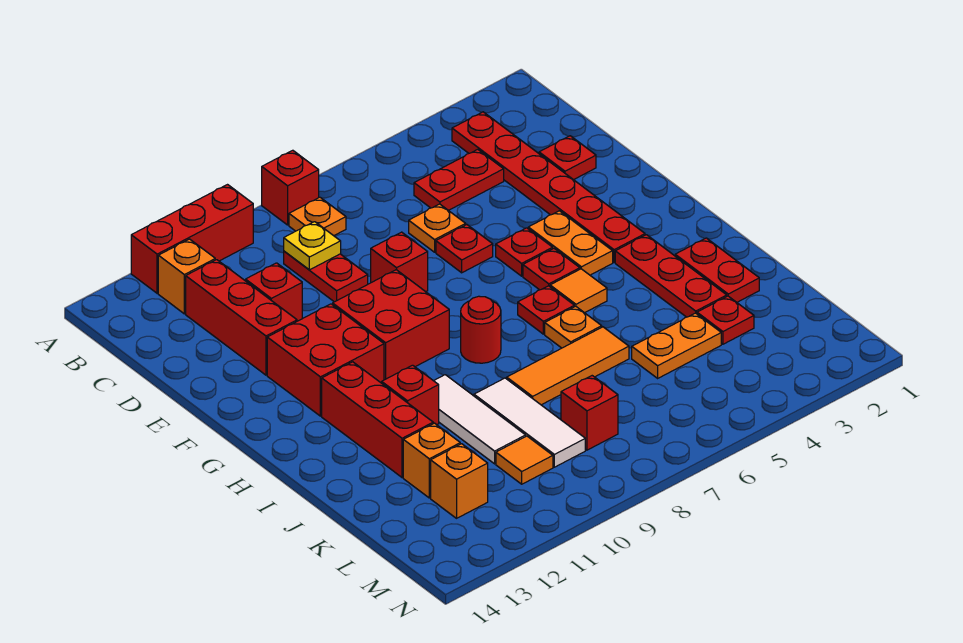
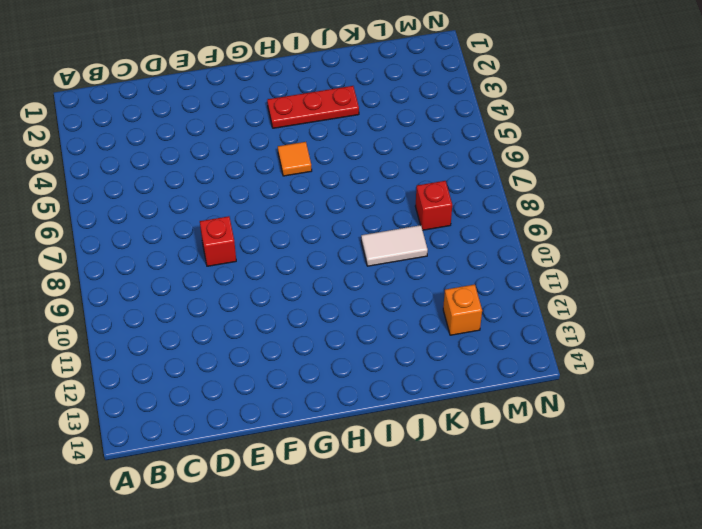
white tile J9:K9 level 1 -> white tile J9:L9 level 1
none -> red brick A8 level 1
none -> red brick A10:A12 level 1
none -> red plate B3:G3 level 1
none -> orange plate B8 level 1

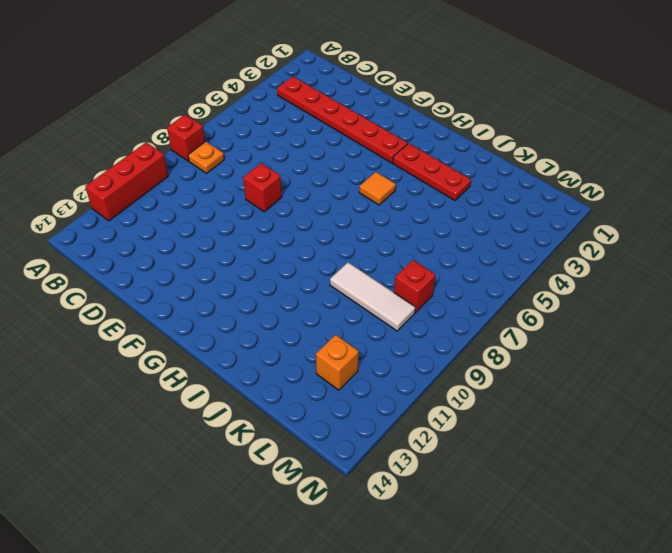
none -> orange brick B12 level 1
none -> red plate C4:C5 level 1
none -> red plate C9:D9 level 1
none -> red brick C12:E12 level 1

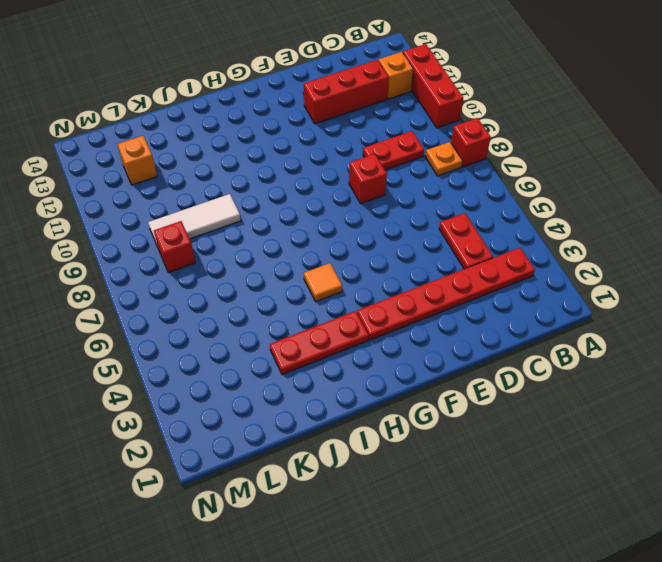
none -> red plate D2 level 1
none -> orange plate D6 level 1
none -> red brick D11 level 1
none -> red plate E6 level 1

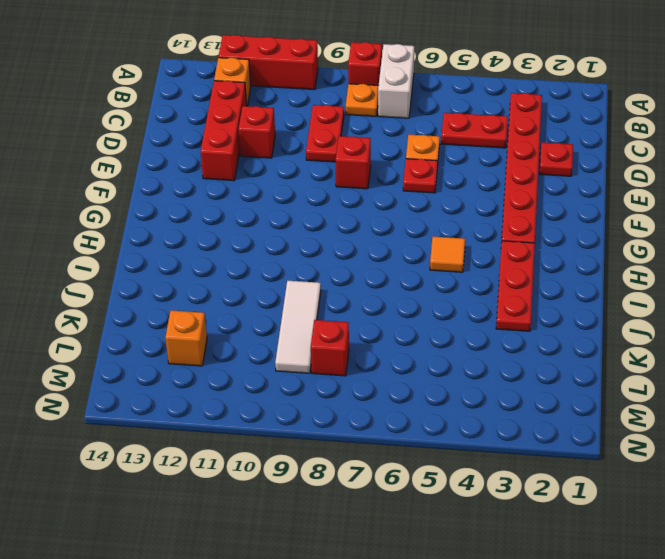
white brick A7:B7 level 1 -> none
none -> orange plate F4:G4 level 1
none -> red plate F5 level 1
none -> red brick F9:G10 level 1
none -> red brick F11:G12 level 1

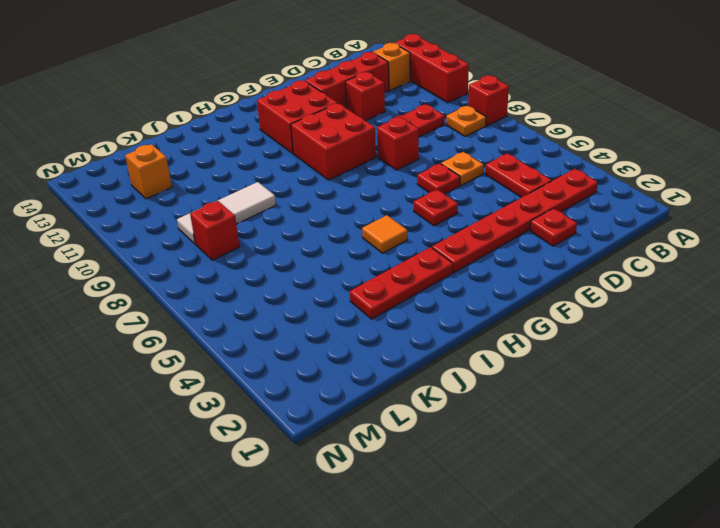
none -> orange plate F4:G4 level 1
none -> red plate G5 level 1
none -> red plate H6 level 1
none -> red round brick H8 level 1

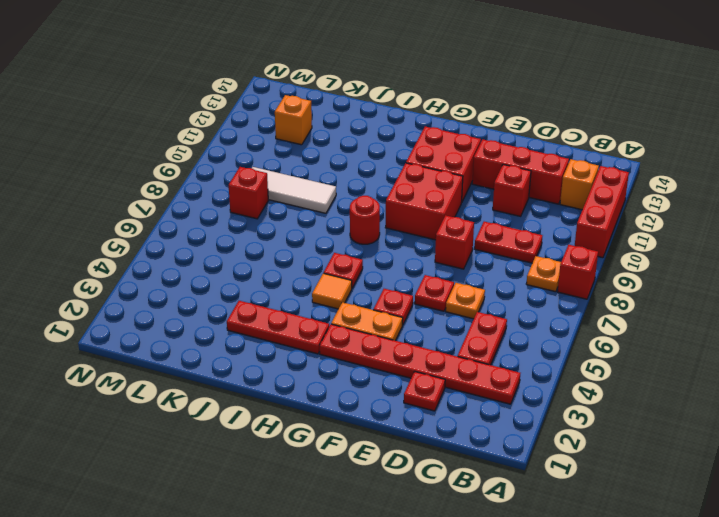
none -> red plate G5 level 1
none -> red brick H12:J12 level 1
none -> red plate I2:J2 level 1
none -> orange plate I6 level 1

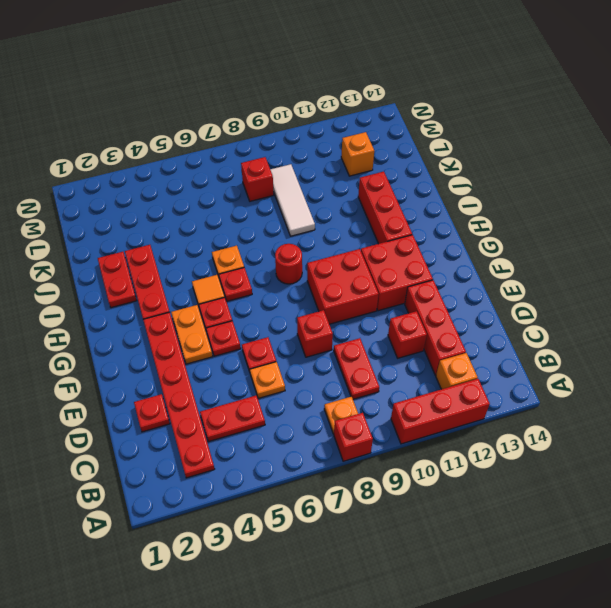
none -> white tile I10:K10 level 1
none -> red brick I11 level 1
none -> orange tile J6:J8 level 1
none -> red plate K3 level 1

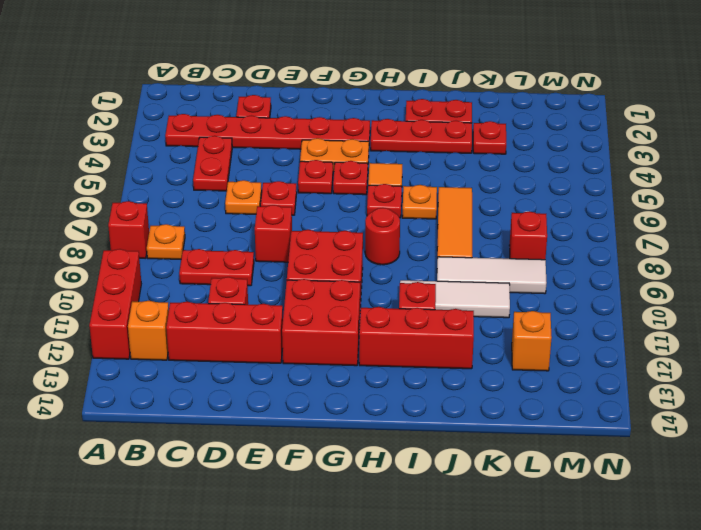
none -> orange plate K4:K5 level 1
none -> orange brick K12 level 1
none -> orange tile L10 level 1
none -> yellow plate C9 level 2

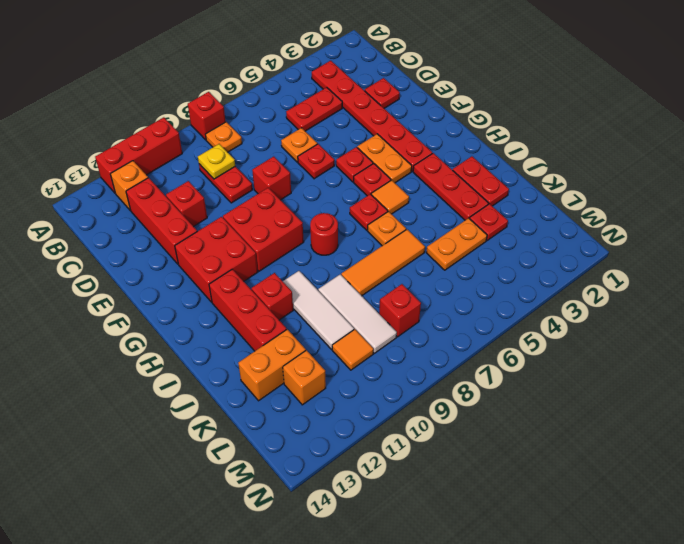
orange brick K12:K13 level 1 -> orange brick K12 level 1

